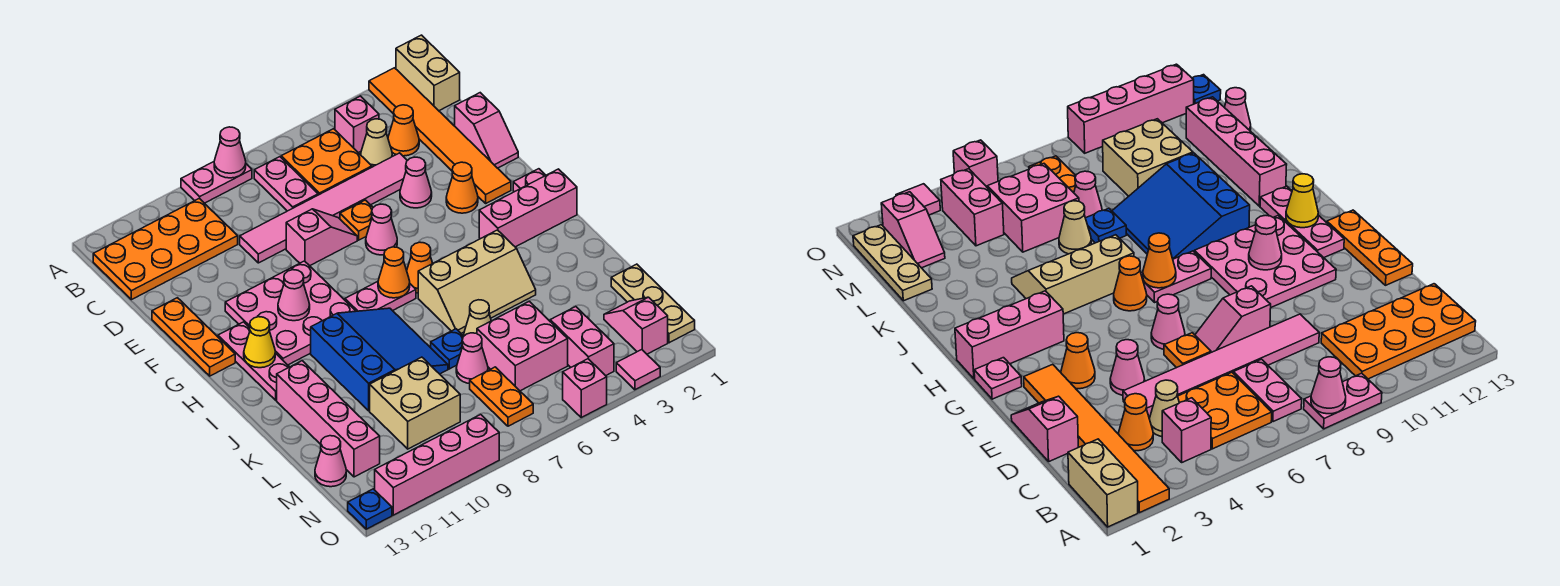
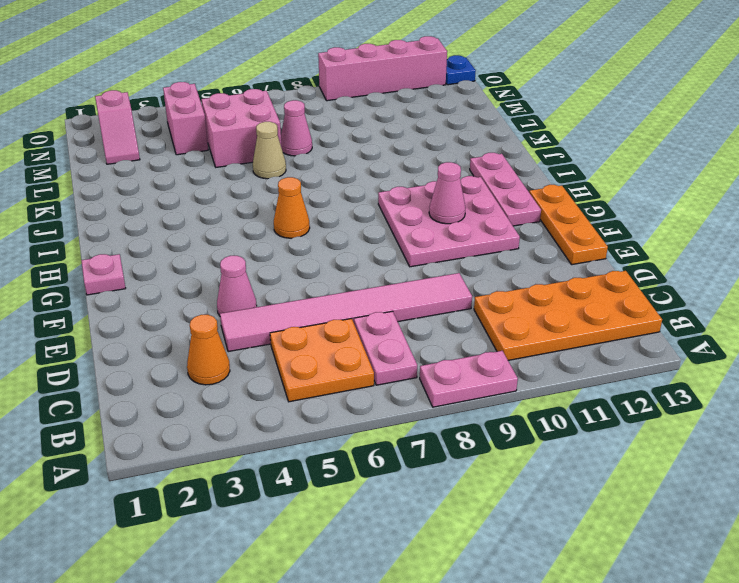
none -> tan brick A1:B1 level 1
none -> orange tile A2:F2 level 1
none -> pink brick B4 level 1
none -> tan cone C4 level 1

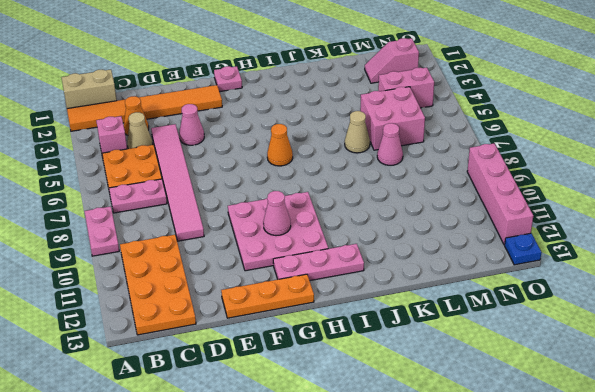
none -> pink slope D1:E1 level 1 top D
none -> orange plate E6 level 1
none -> pink slope E7:E8 level 1 top 8
none -> orange cone F3 level 1

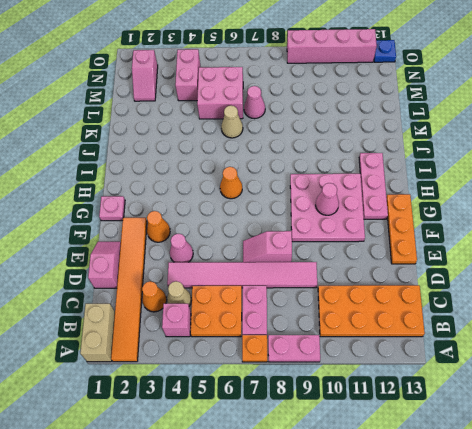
orange plate A7 level 1 -> orange plate E6 level 1
none -> pink cone F6 level 1
none -> pink brick H1:H3 level 1
none -> pink plate H7:H8 level 1
none -> tan slope I4:J6 level 1 top I

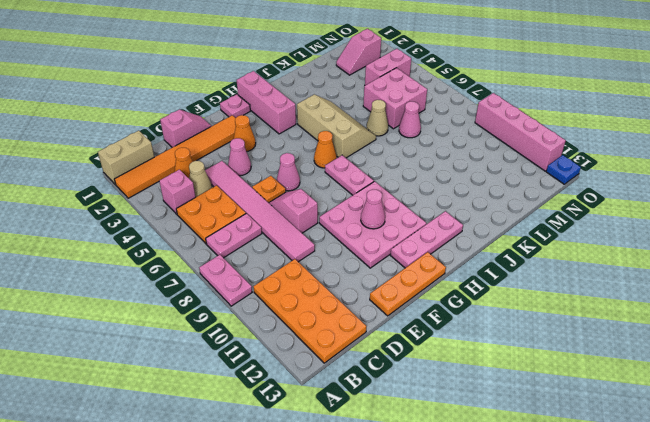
none -> blue slope I8:K10 level 1 top 10
none -> pink brick J12:M12 level 1
none -> blue plate K7 level 1
none -> tan plate L1:N1 level 1

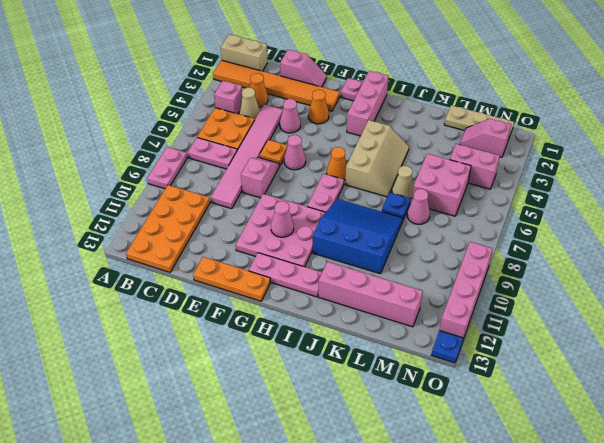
none -> tan brick L9:M10 level 1
none -> orange plate M7:N7 level 1
none -> pink cone M13 level 1
none -> pink tile O3 level 1

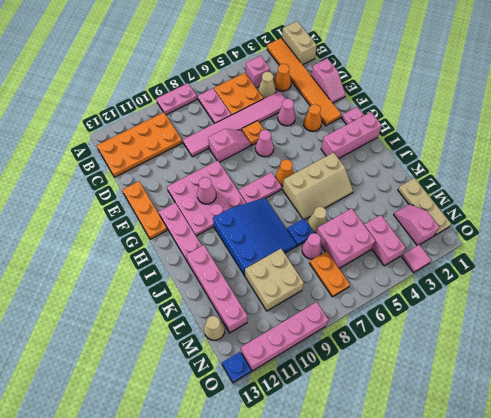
tan cone M13 level 1 -> pink cone M13 level 1
none -> pink brick O5 level 1
none -> pink cone A8 level 2
none -> orange cone H7 level 2
none -> yellow cone H12 level 2

